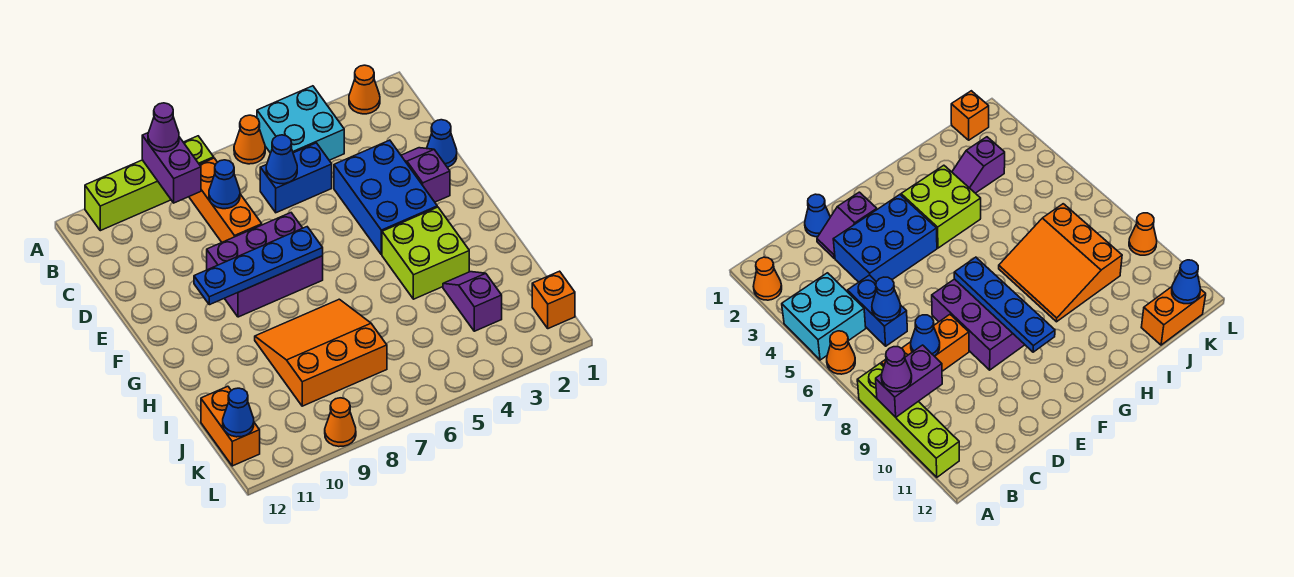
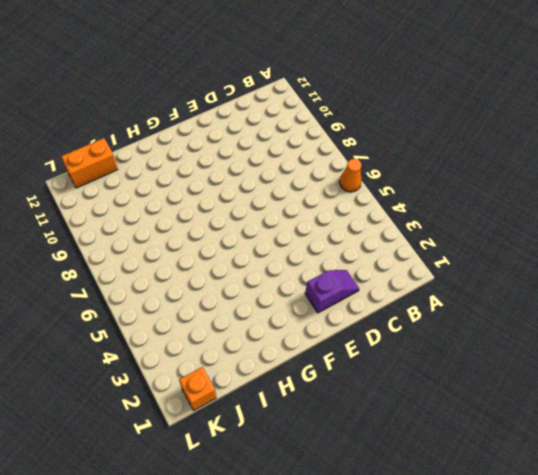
none -> orange cone A2 level 1
none -> cyan brick A4:B5 level 1
none -> lime brick A8:A11 level 1

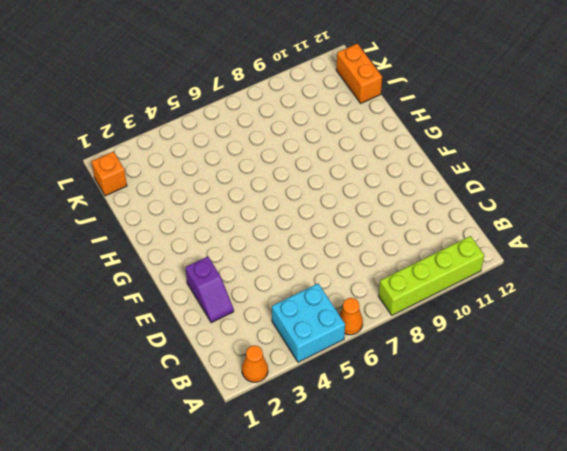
none -> orange brick B8:D8 level 1
none -> blue brick C5:C6 level 1
none -> blue cone D1 level 1

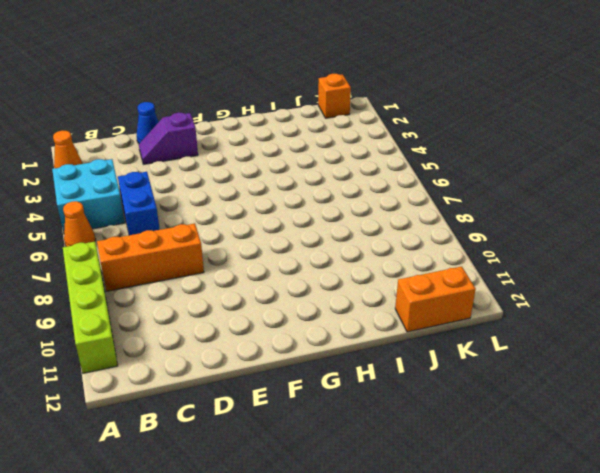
none -> blue brick D3:F4 level 1
none -> purple brick E7:F9 level 1
none -> lime brick G3:H4 level 1

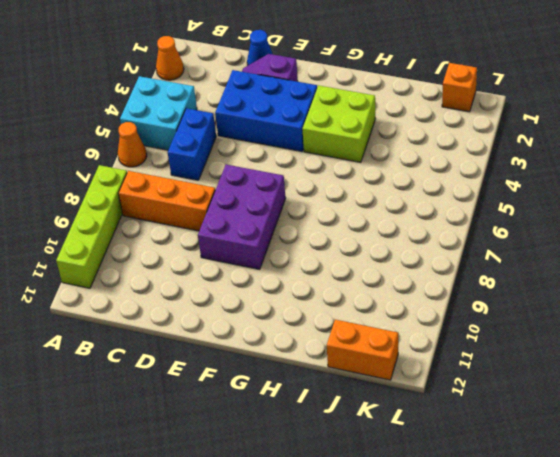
none -> orange slope H7:J9 level 1 top J
none -> purple slope I3:J3 level 1 top J
none -> orange cone L9 level 1

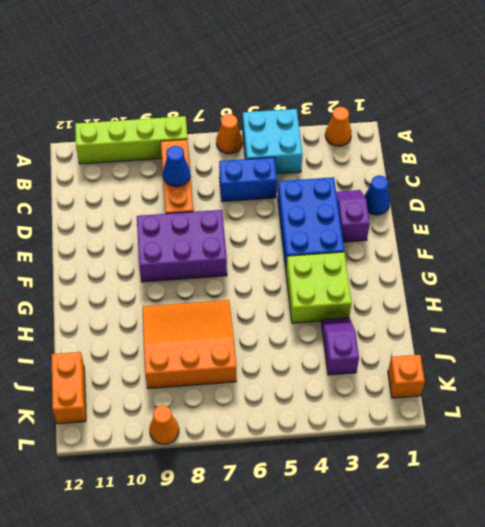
none -> purple brick A9:B9 level 2
none -> blue cone C6 level 2
none -> blue plate F7:F10 level 2

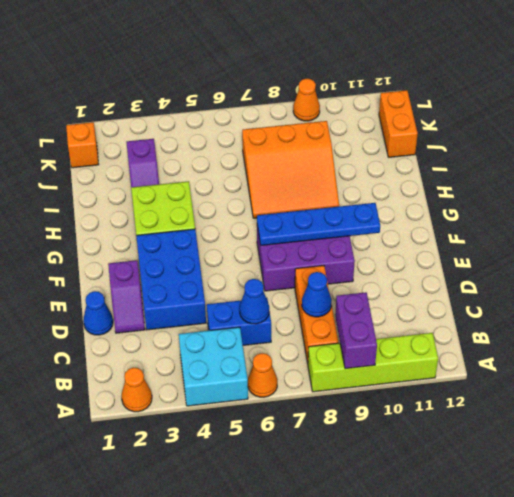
none -> blue cone K12 level 2
none -> purple cone A9 level 3

